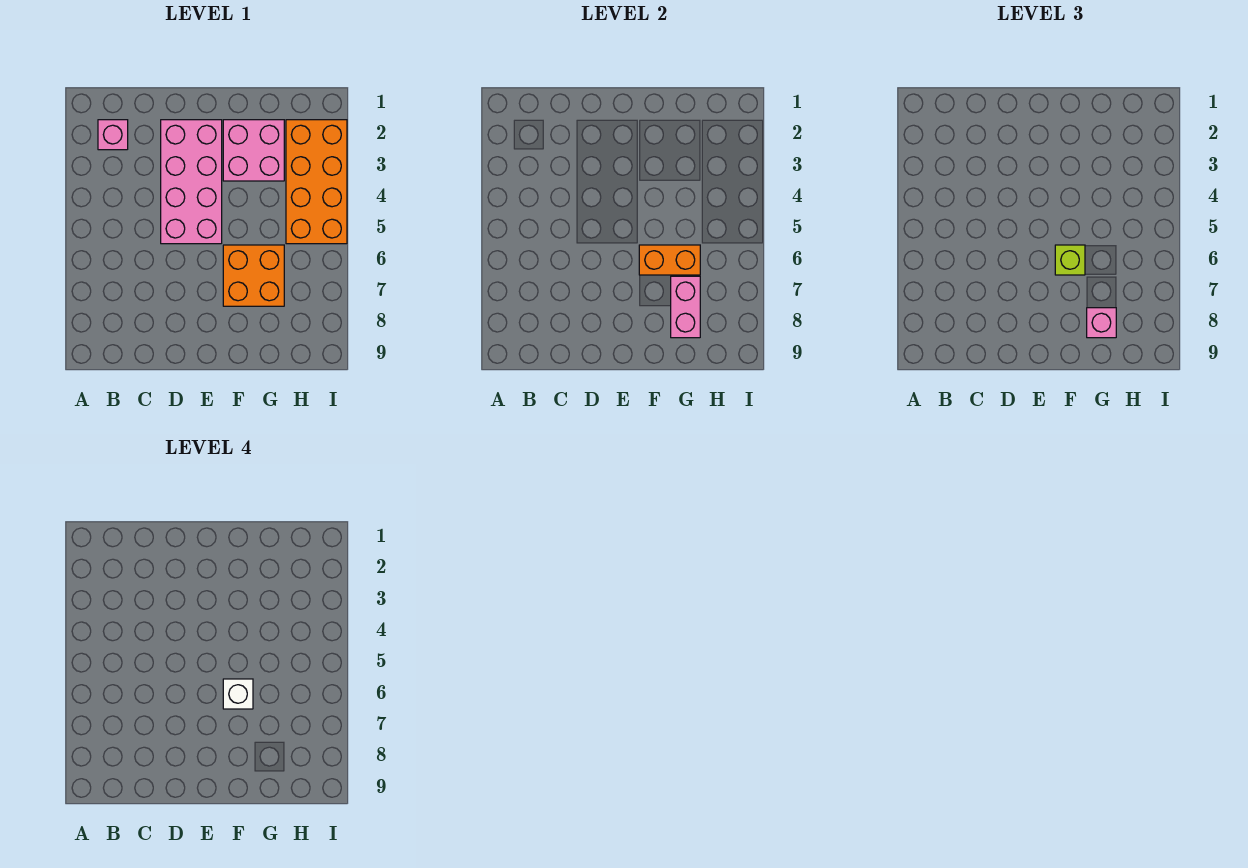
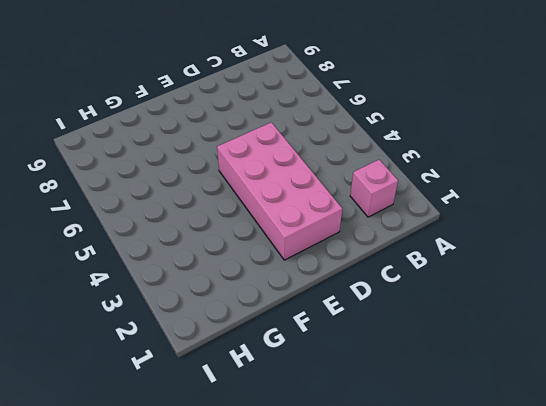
none -> pink brick F2:G3 level 1
none -> orange brick F6:G7 level 1

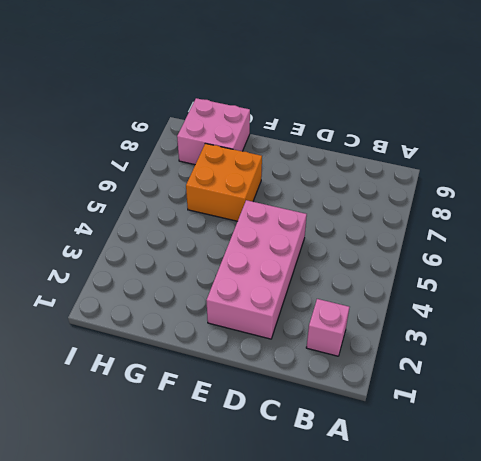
pink brick G8:H9 level 1 -> pink brick F2:G3 level 1
none -> orange brick H2:I5 level 1
none -> orange brick F6:G6 level 2

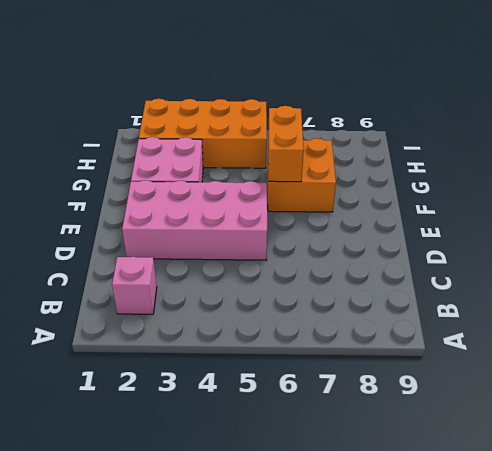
none -> pink brick G7:G8 level 2
none -> lime brick F6 level 3

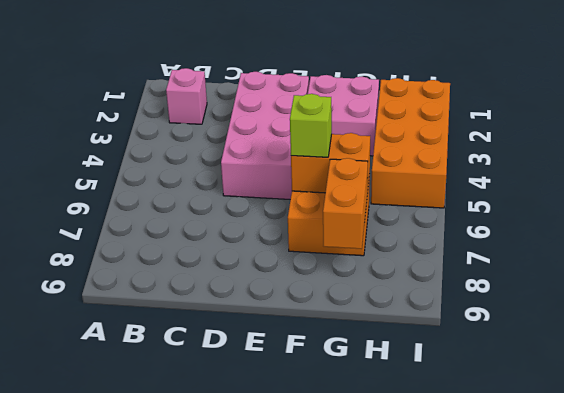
orange brick G7:G8 level 2 -> pink brick G7:G8 level 2
none -> pink brick G8 level 3
none -> white brick F6 level 4

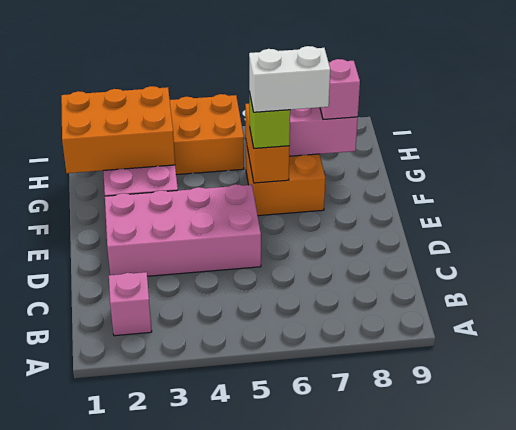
white brick F6:F7 level 4 -> white brick F6 level 4
orange brick G1:H3 level 2 -> none

